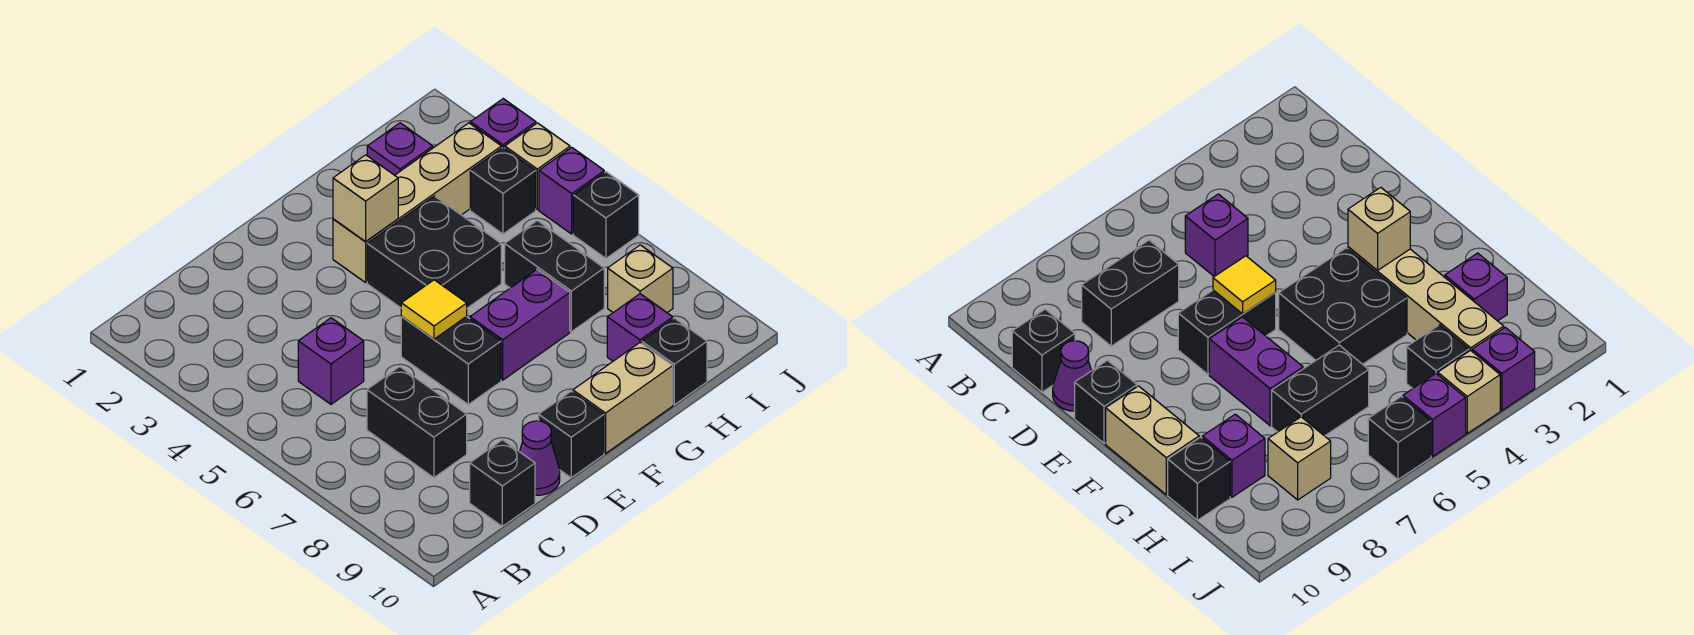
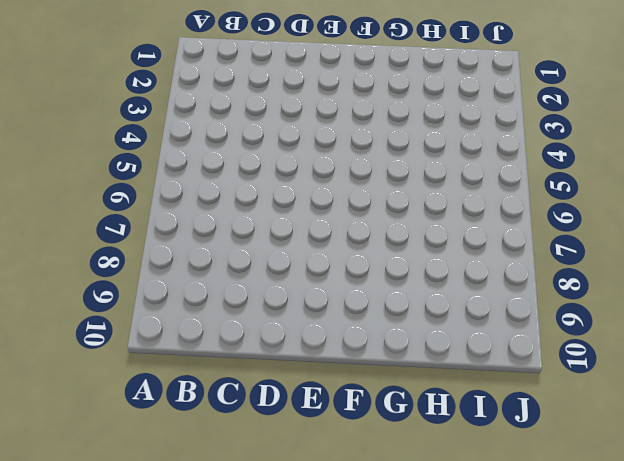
none -> purple brick C5 level 1
none -> black brick C7:C8 level 1
none -> black brick C10 level 1

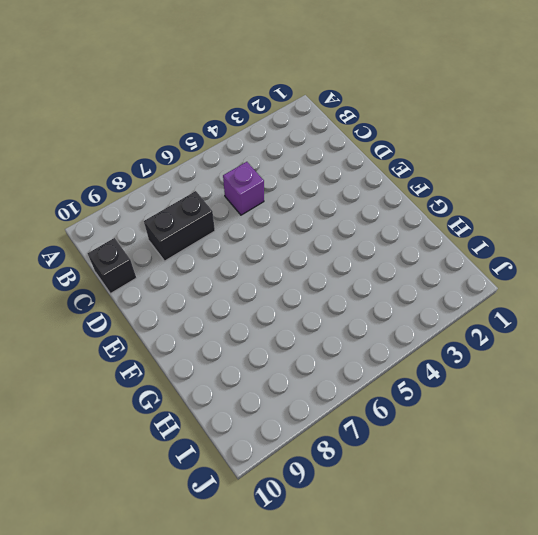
none -> purple cone D10 level 1
none -> black brick E6:E7 level 1
none -> black brick E10 level 1

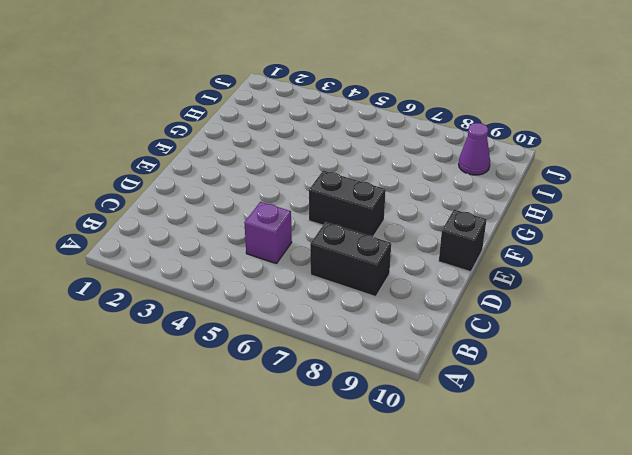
purple cone I9 level 1 -> purple cone D10 level 1
none -> black brick C10 level 1
none -> tan brick F3:I3 level 1
none -> black brick F4:G5 level 1

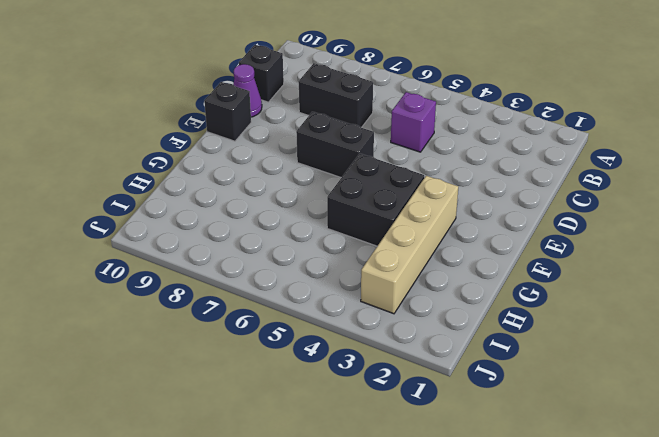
none -> purple brick F7:G7 level 1
none -> tan brick F10:G10 level 1
none -> purple brick H2 level 1

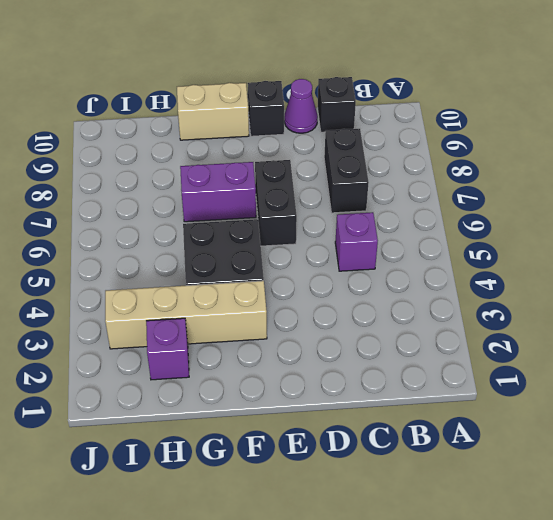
none -> black brick H6:H7 level 1
none -> purple brick H9 level 1
none -> black brick H10 level 1

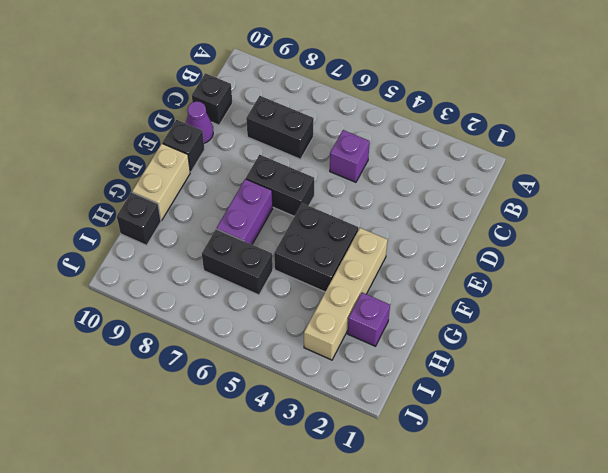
none -> purple brick H9 level 1
none -> black brick I4 level 1
none -> tan brick I8 level 1

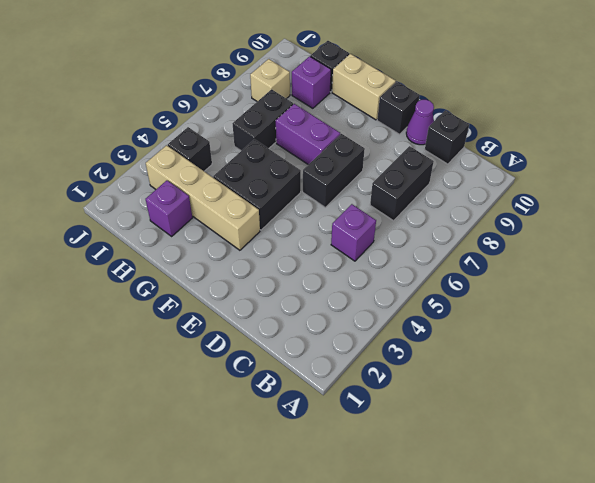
none -> purple brick J3 level 1
none -> tan brick J4 level 1
none -> purple brick J5 level 1

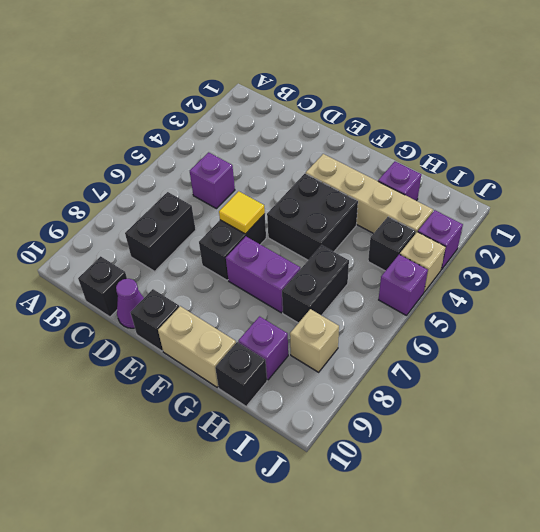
none -> black brick J6 level 1
none -> tan brick F3 level 2

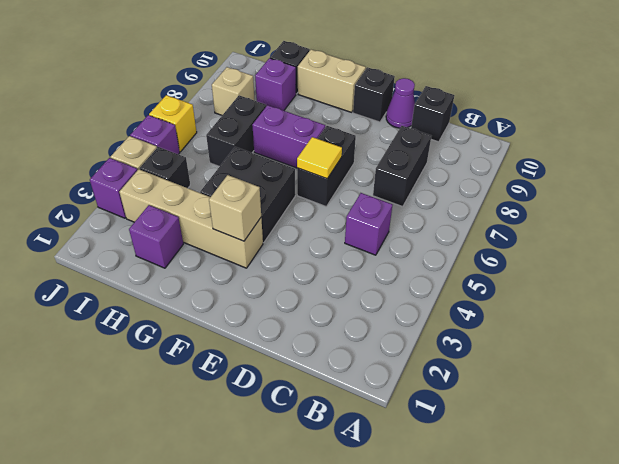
yellow brick J6 level 1 -> black brick J6 level 1

